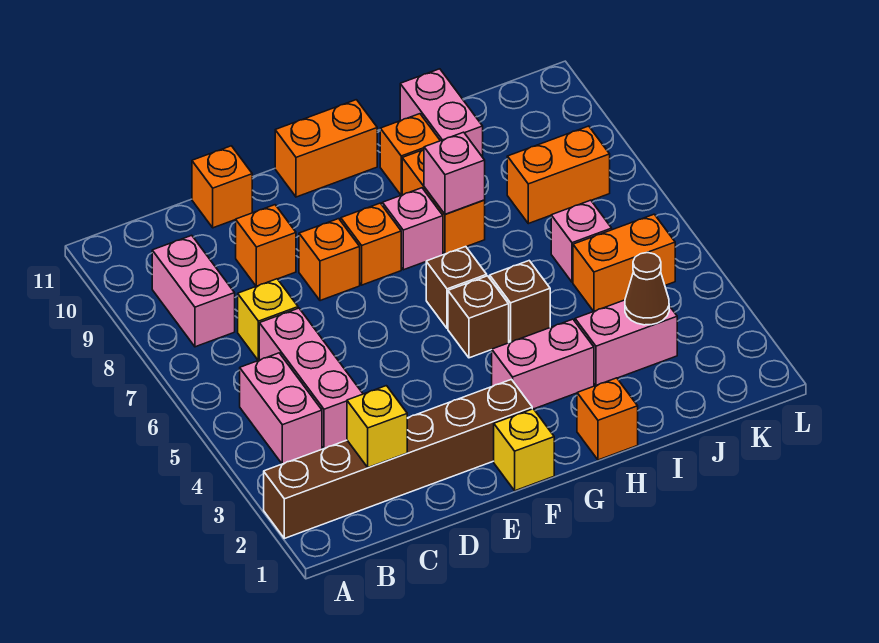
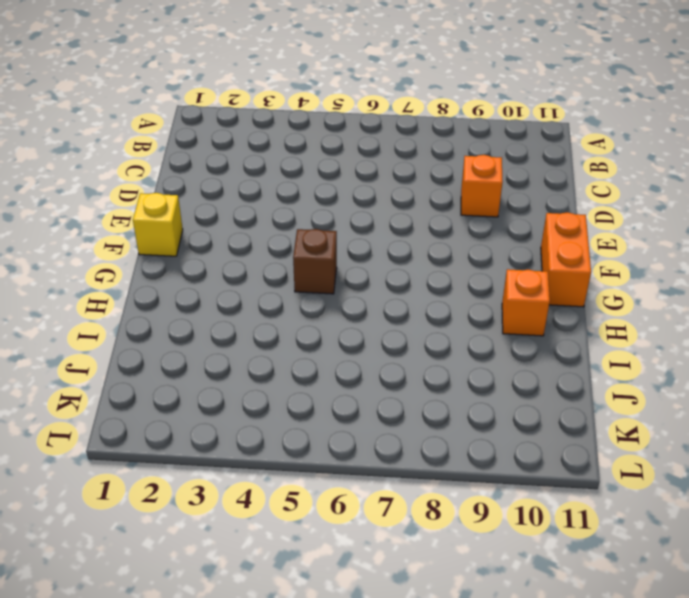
none -> brown brick A2:F2 level 1
none -> pink brick B4:B5 level 1
none -> pink brick B8:B9 level 1

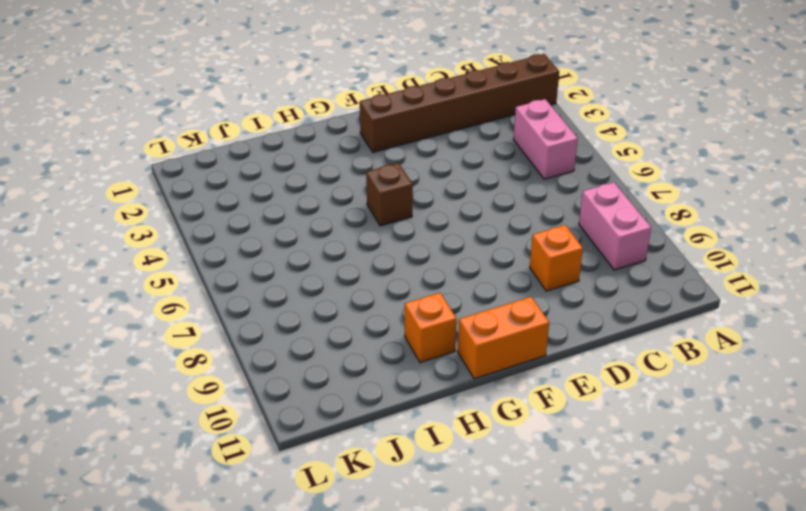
none -> pink brick C4:C6 level 1
none -> yellow brick C7 level 1
none -> orange brick D11 level 1

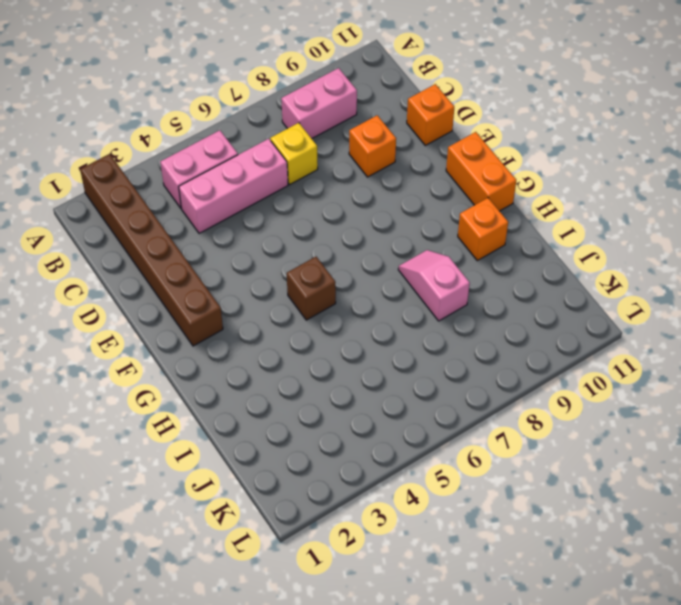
pink slope H8:I8 level 1 top I -> orange brick H8:H9 level 1
none -> orange brick E8 level 1
none -> yellow brick F1 level 1
none -> orange brick F8 level 1

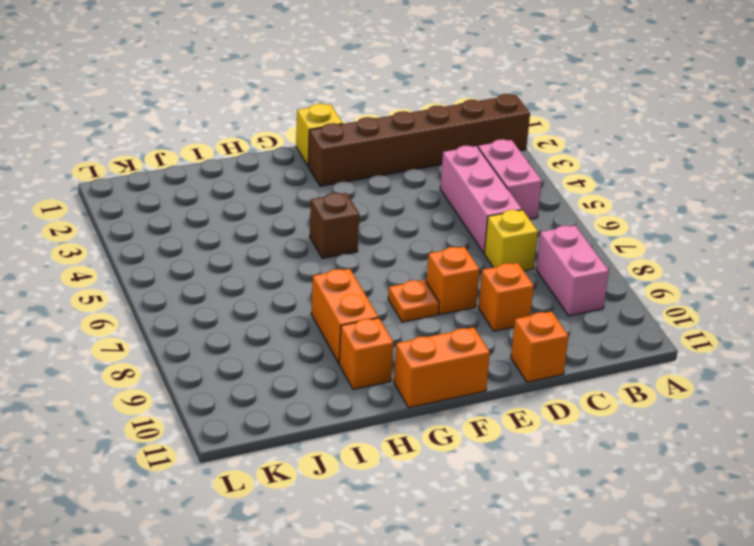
orange plate F8 level 1 -> orange brick F8 level 1
none -> pink brick G3:H3 level 1
none -> brown brick G6 level 1
none -> pink brick G8 level 1

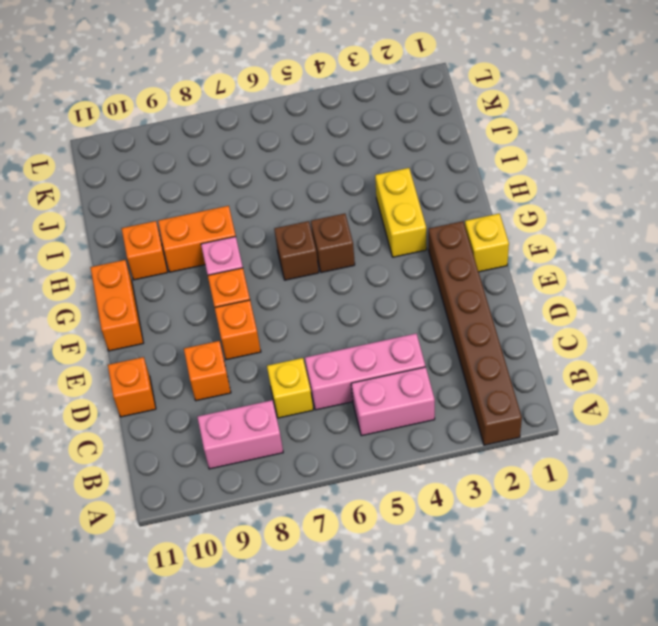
yellow brick G3:H3 level 1 -> pink brick G3:H3 level 1
none -> orange brick H1 level 1
none -> brown brick H5 level 1
none -> pink brick I3:J3 level 1

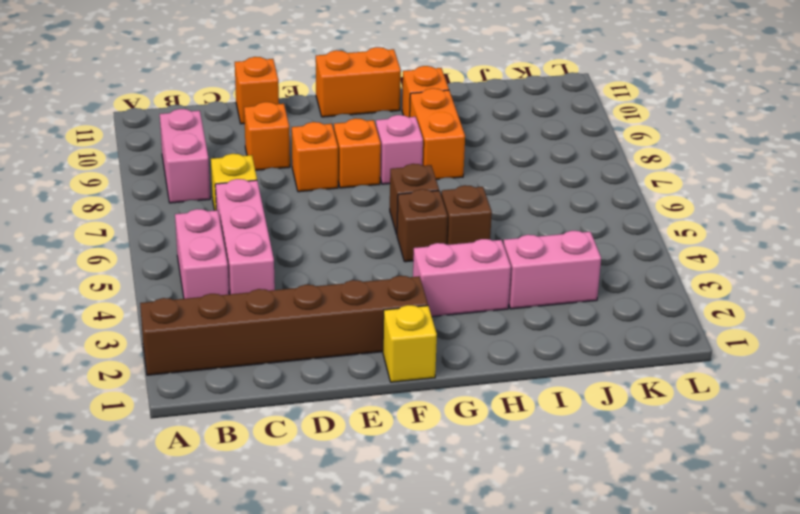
none -> orange brick H1 level 1
none -> pink brick I10:I11 level 1
none -> orange brick J5:K5 level 1

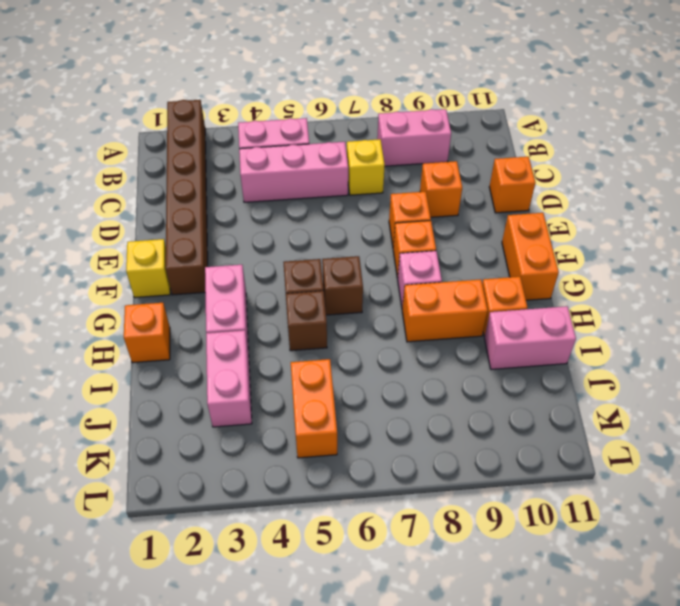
none -> pink brick J6 level 1
none -> orange brick J8:K8 level 1
none -> yellow brick C2 level 2

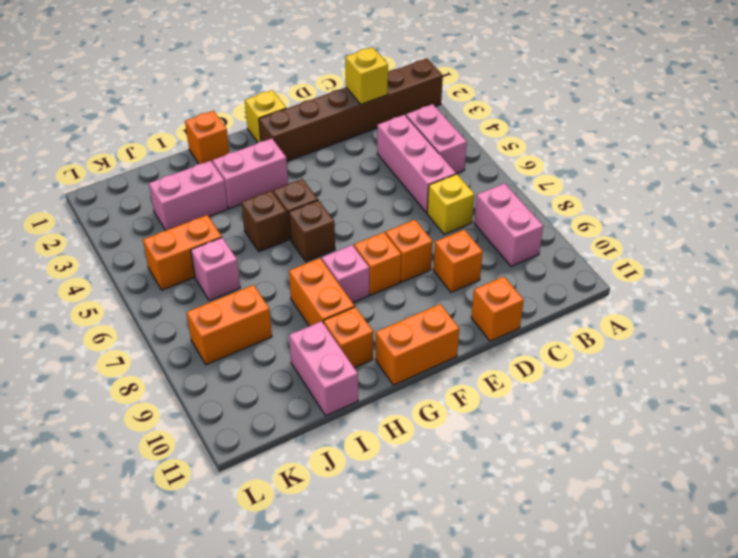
none -> pink brick H8 level 2
none -> brown cone J3 level 2

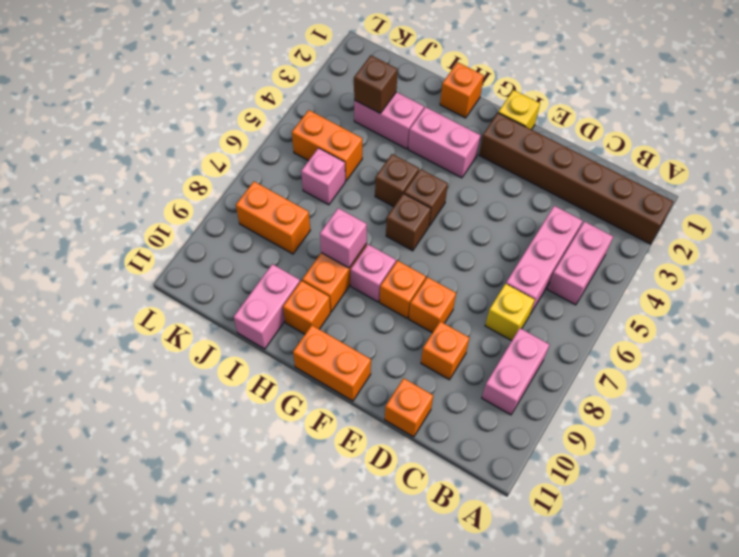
brown brick J3 level 2 -> brown cone J3 level 2
none -> yellow brick C2 level 2

